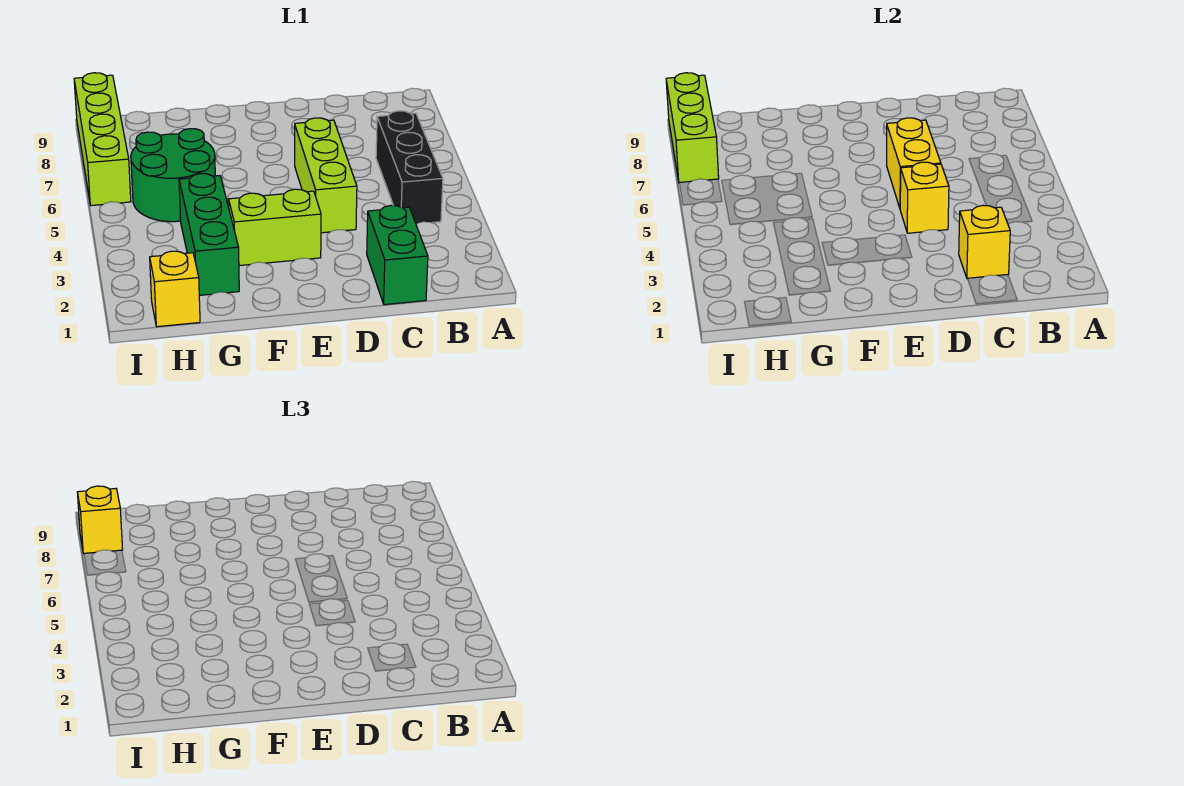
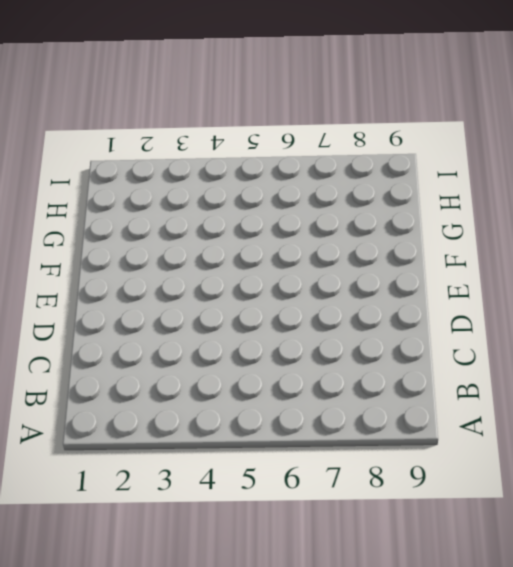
none -> black brick B4:B6 level 1
none -> green brick C1:C2 level 1
none -> lime brick D4:D6 level 1

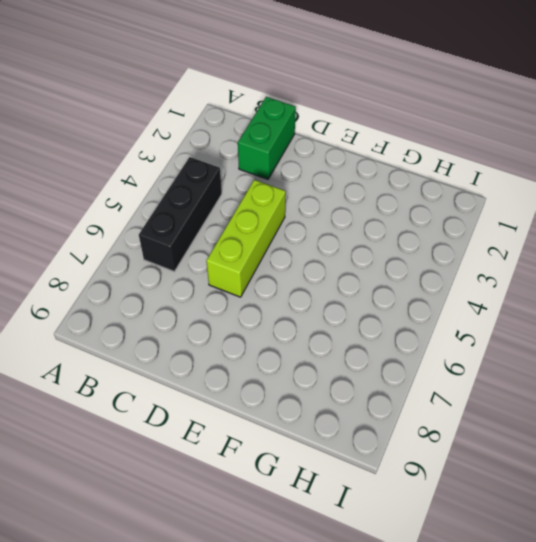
none -> lime brick E3:F3 level 1
none -> green brick G2:G4 level 1
none -> green round brick G5:H6 level 1

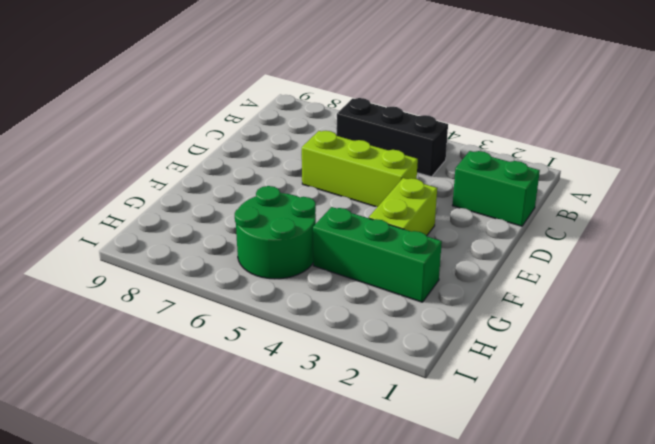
none -> yellow brick H1 level 1
none -> lime brick I6:I9 level 1
none -> yellow brick C2 level 2

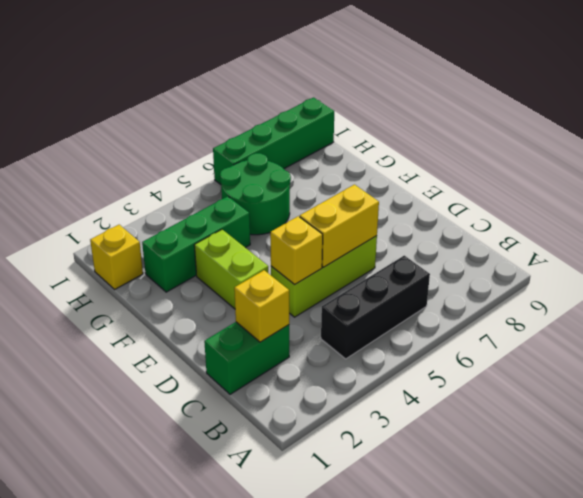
green brick I6:I9 level 1 -> lime brick I6:I9 level 1
none -> lime brick I7:I9 level 2
none -> yellow brick I8 level 3

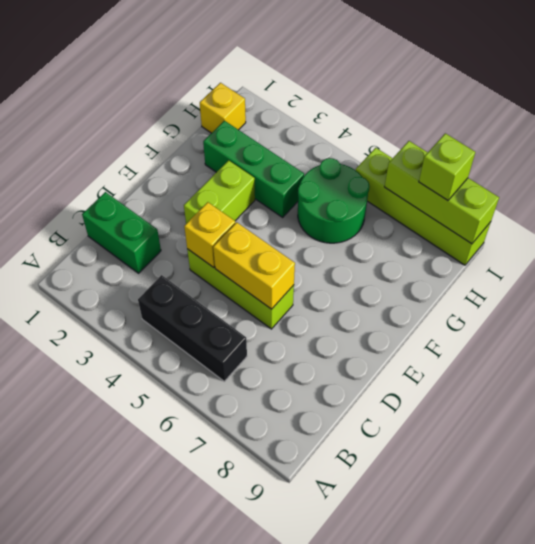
lime brick I8 level 3 -> yellow brick I8 level 3
none -> yellow brick C2 level 2

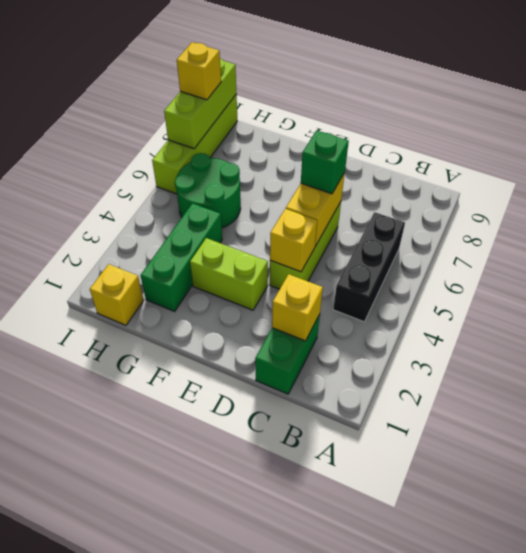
green brick D6 level 3 -> none

